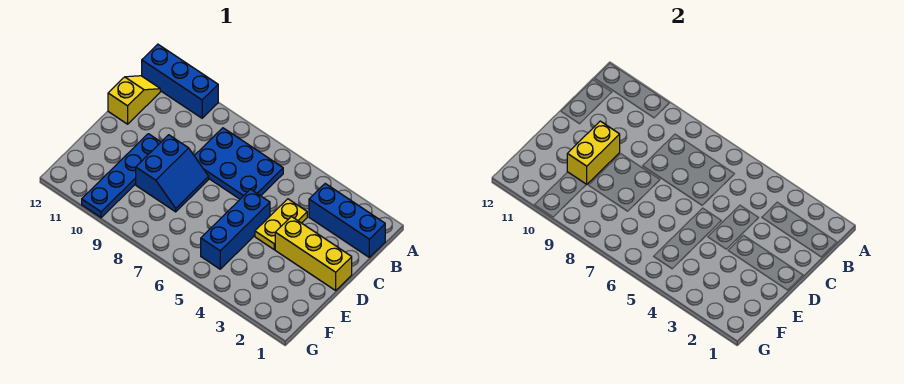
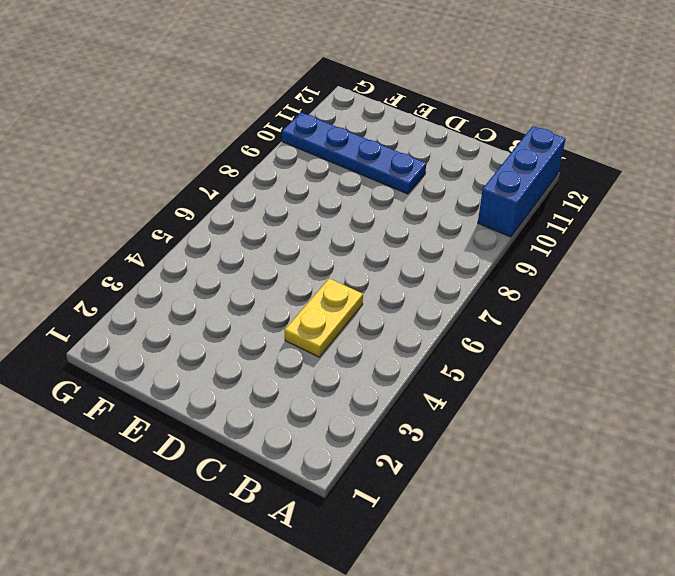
yellow plate C4:C5 level 1 -> yellow plate C4:D4 level 1
none -> blue brick B1:B3 level 1
none -> blue plate B6:C8 level 1

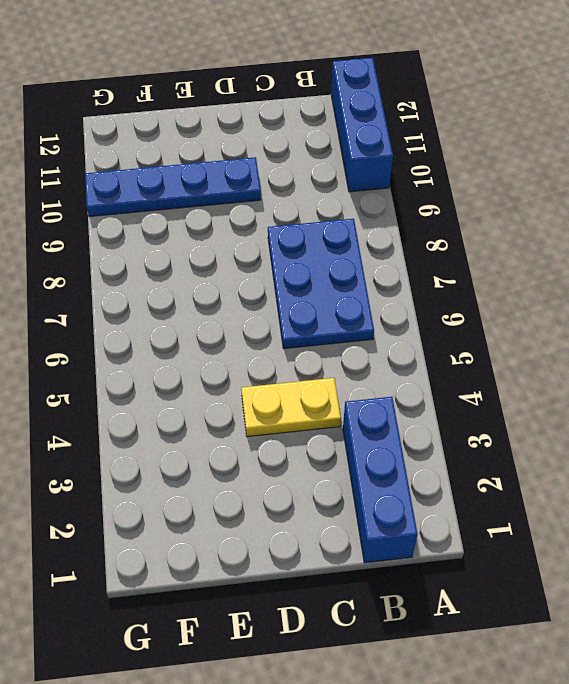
none -> yellow slope B12:C12 level 1 top C
none -> yellow brick D1:D3 level 1

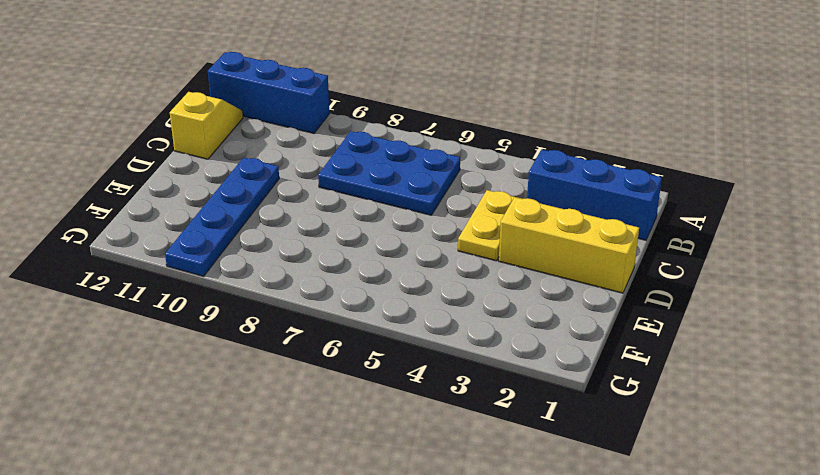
none -> blue brick D5:F5 level 1
none -> blue slope D8:E9 level 1 top 9

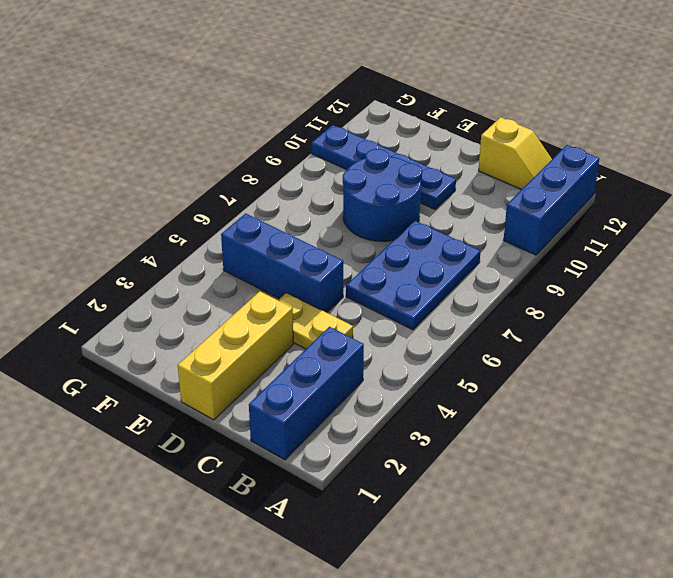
blue round brick D8:E9 level 1 -> blue slope D8:E9 level 1 top 9
none -> yellow brick D10:E10 level 2

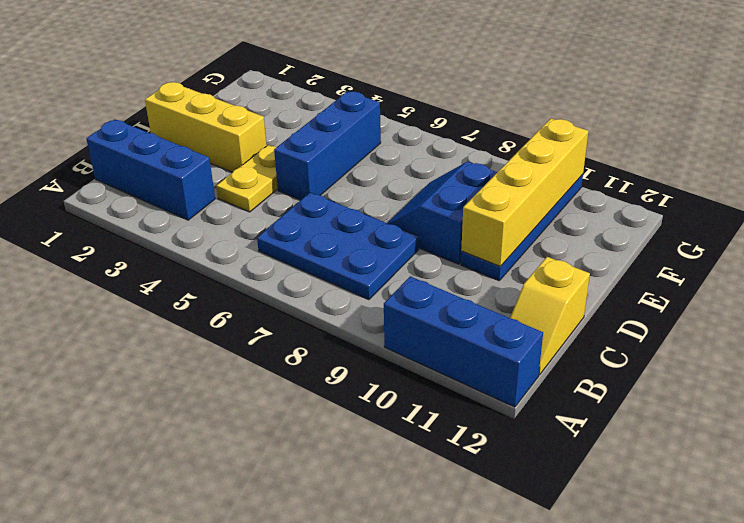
yellow brick D10:G10 level 2 -> yellow brick D10:E10 level 2

